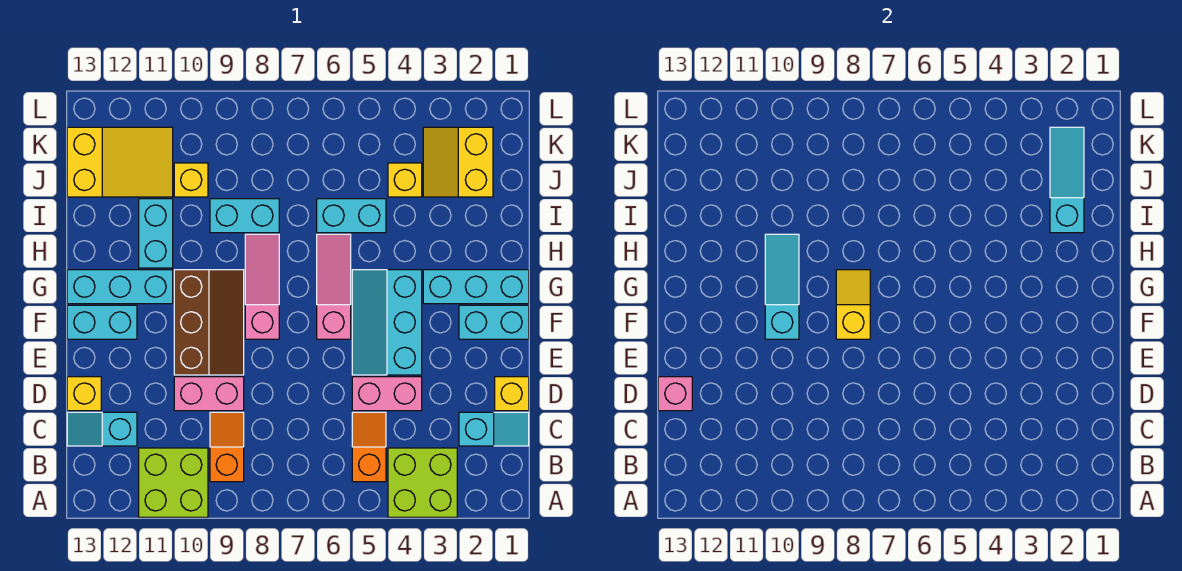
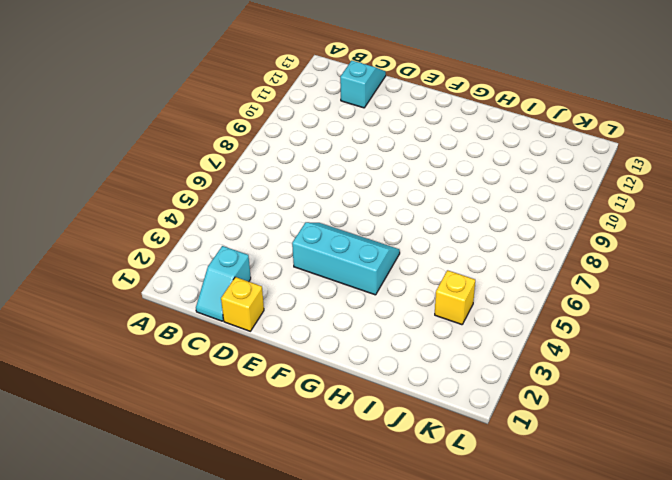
none -> lime brick A3:B4 level 1
none -> lime brick A10:B11 level 1
none -> orange slope B5:C5 level 1 top B

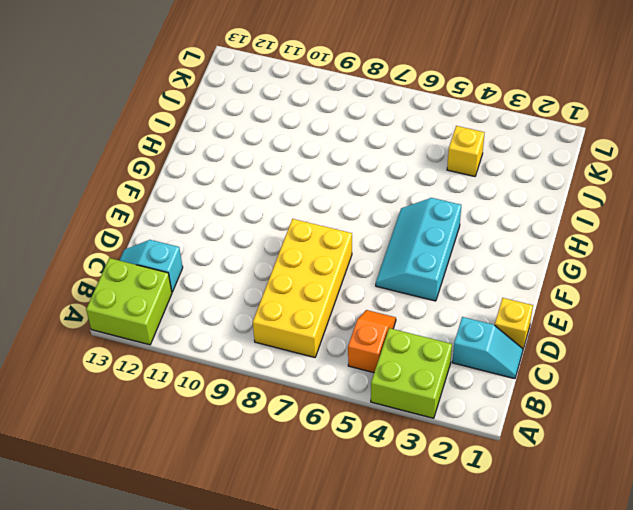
lime brick A12:B13 level 1 -> lime brick A10:B11 level 1
yellow brick B7:E8 level 1 -> none
none -> orange slope B9:C9 level 1 top B
none -> pink brick D4:D5 level 1
none -> pink brick D9:D10 level 1

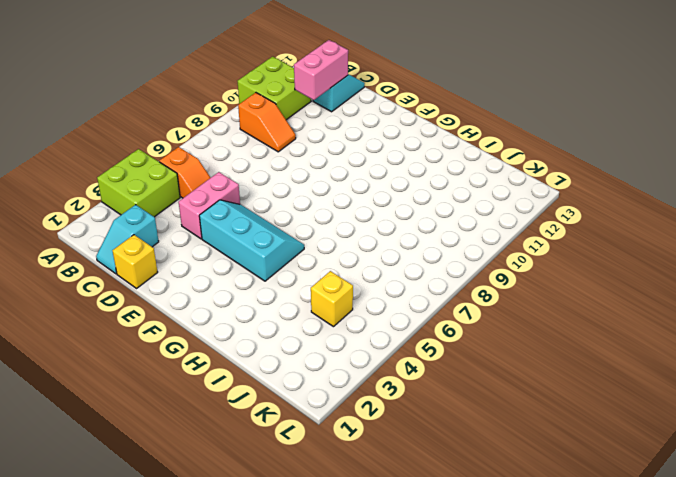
pink brick C11:C12 level 2 -> pink brick D9:D10 level 1
none -> yellow brick D13 level 1
none -> brown slope E9:G10 level 1 top 10
none -> cyan brick F1:F2 level 1

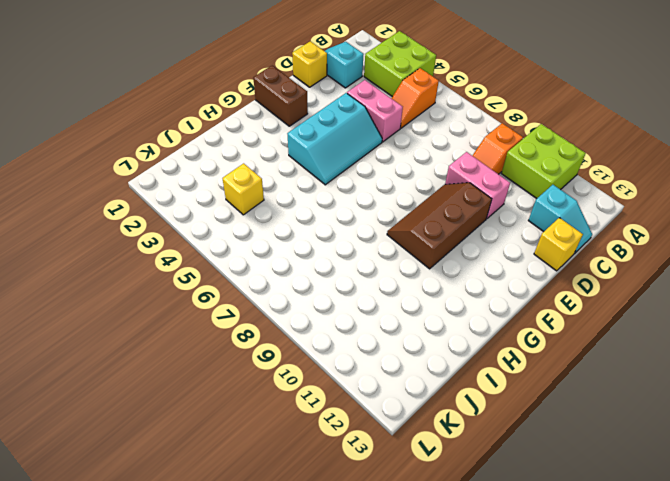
brown brick F1:F2 level 1 -> cyan brick F1:F2 level 1
none -> pink slope F6:H6 level 1 top F
none -> pink slope F8:H8 level 1 top F
none -> cyan brick F12:F13 level 1

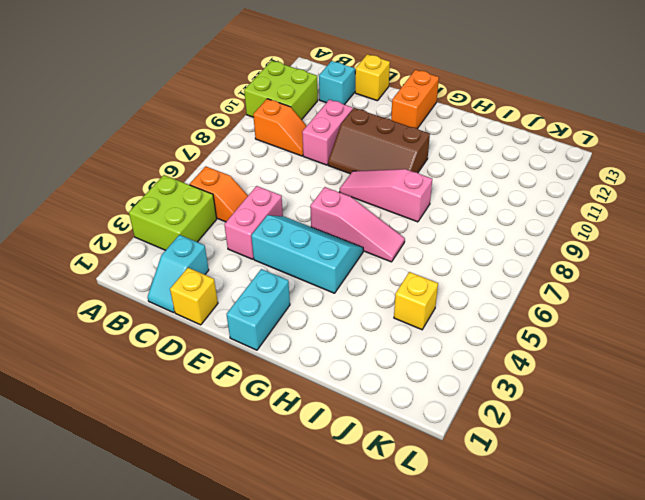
pink slope F8:H8 level 1 top H -> pink slope F8:H8 level 1 top F
orange brick F12:F13 level 1 -> cyan brick F12:F13 level 1
none -> cyan brick G1:G3 level 1
none -> cyan brick G11:G13 level 1
none -> cyan brick H11:I11 level 1

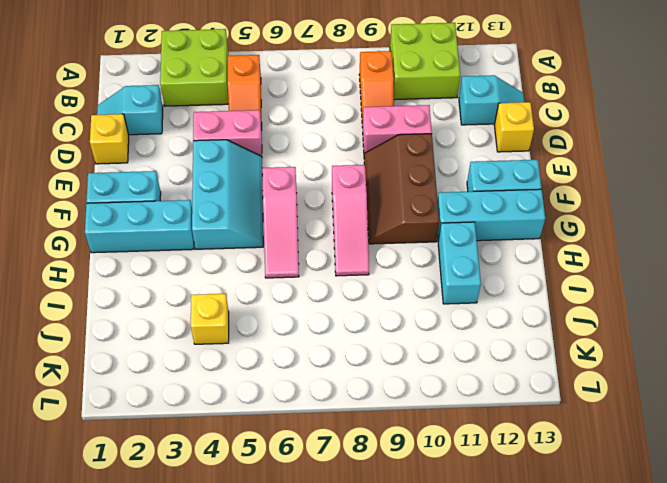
none -> cyan brick I5:I6 level 1
none -> cyan brick I8:I9 level 1
none -> yellow slope J2:K3 level 1 top 2

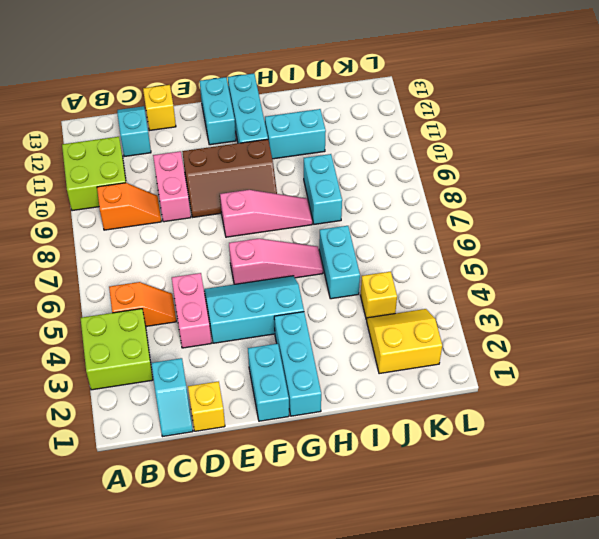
none -> yellow brick J10 level 1
none -> yellow slope J11:K13 level 1 top 13
none -> pink brick D13 level 2

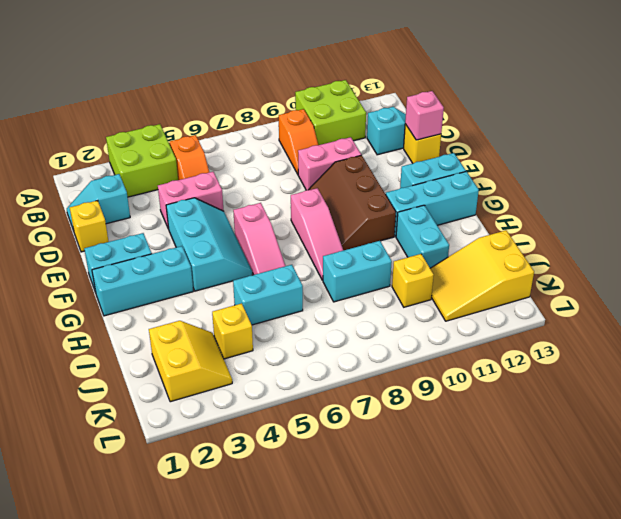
none -> yellow slope F8:G8 level 2 top F
none -> cyan slope F10:H10 level 2 top F
none -> cyan slope I2:K2 level 2 top I

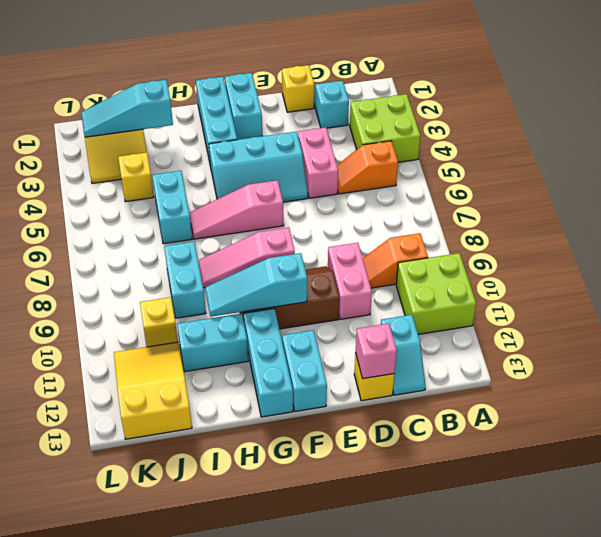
none -> yellow slope F8:G8 level 2 top F

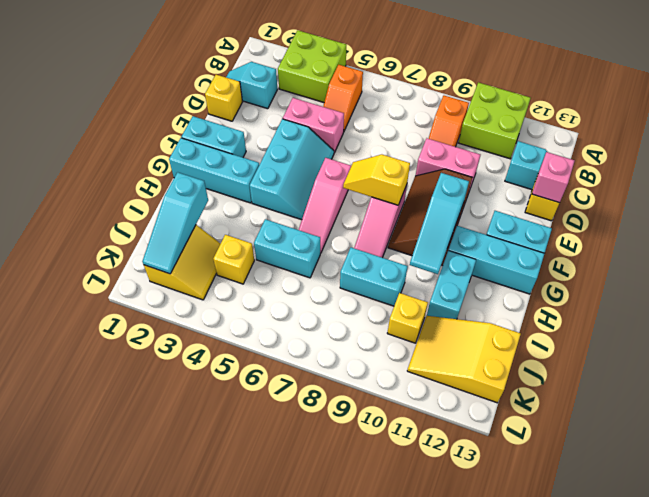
yellow slope F7:F8 level 2 top 8 -> yellow slope F8:G8 level 2 top F

